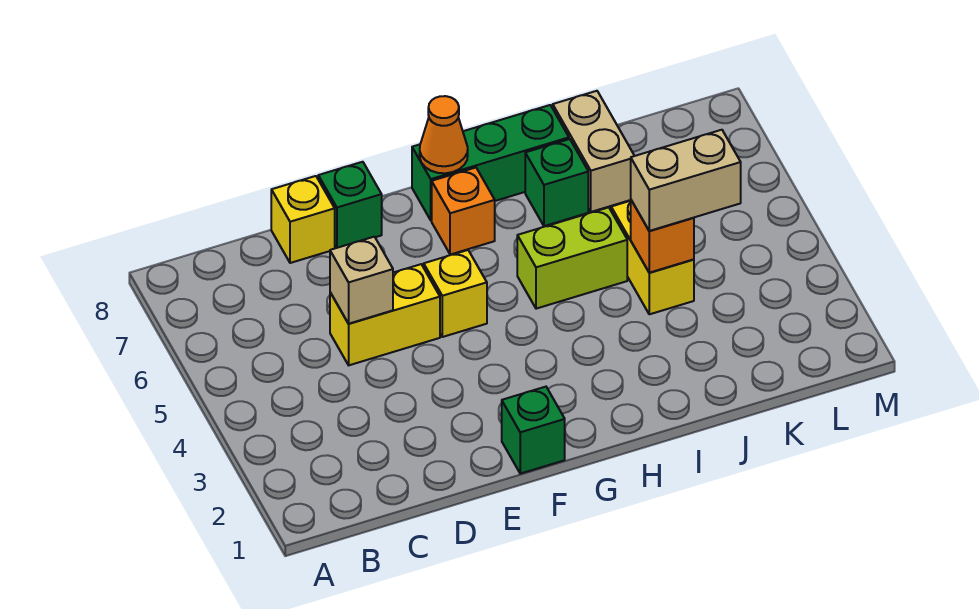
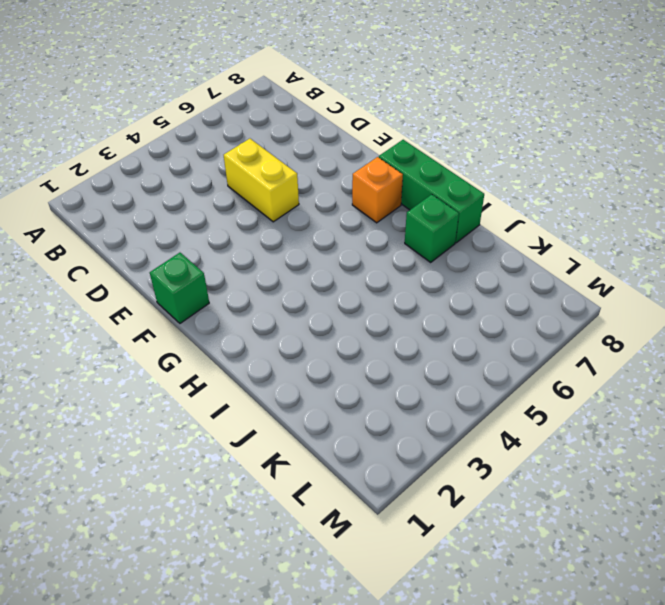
none -> yellow brick D8 level 1
none -> green brick E8 level 1
none -> yellow brick F5 level 1

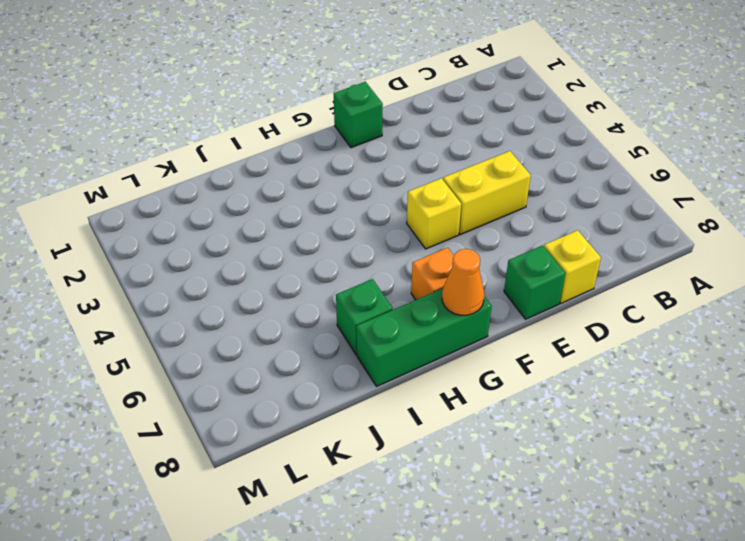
none -> lime brick H5:I5 level 1
none -> yellow brick J4:J5 level 1
none -> tan brick J7:J8 level 1

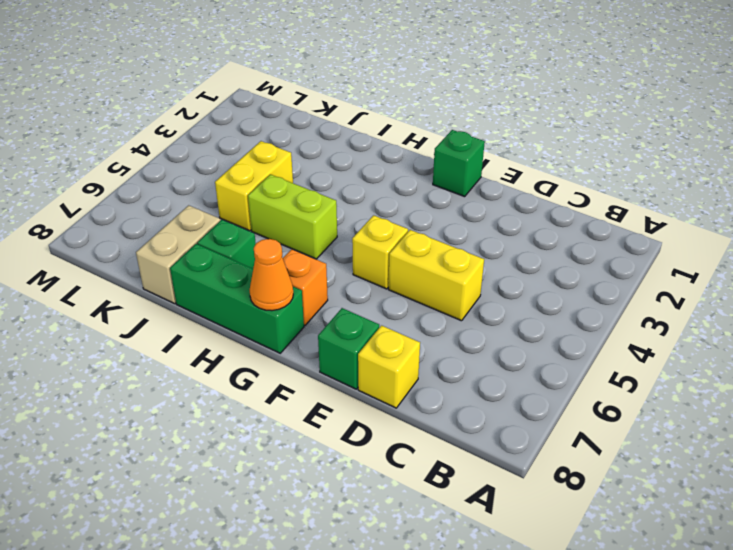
none -> tan brick D5 level 2
none -> orange brick J4 level 2
none -> tan brick J4:K4 level 3

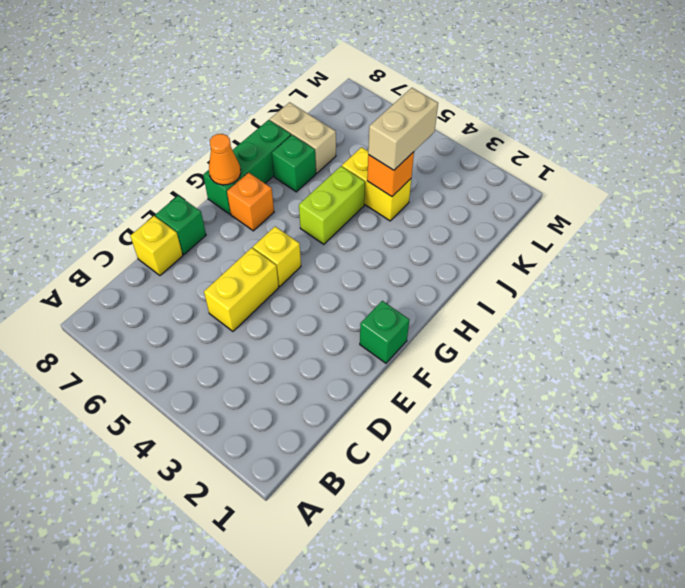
none -> tan brick D5 level 2

